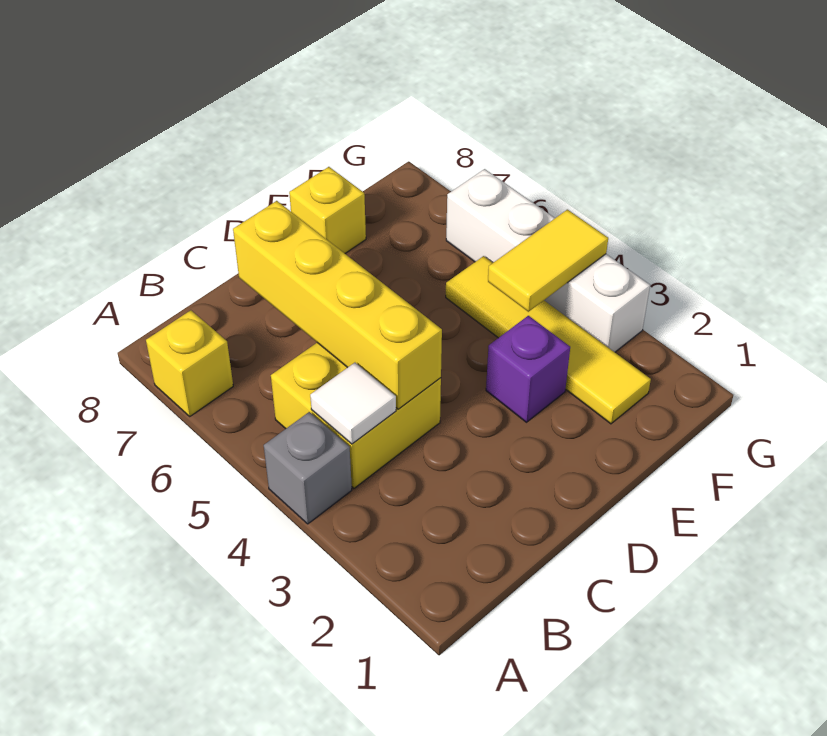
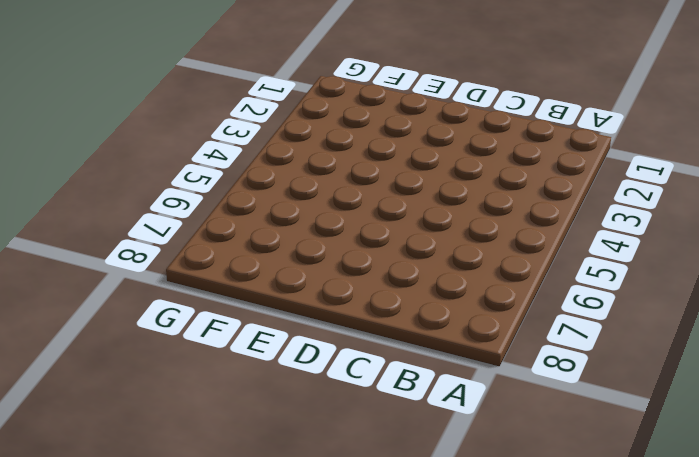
none -> grey brick A4 level 1
none -> yellow brick A7 level 1

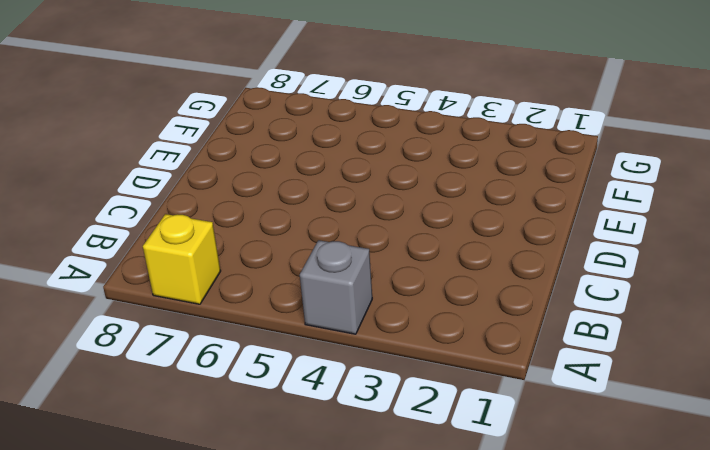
none -> yellow brick B4:C5 level 1
none -> purple brick E3 level 1

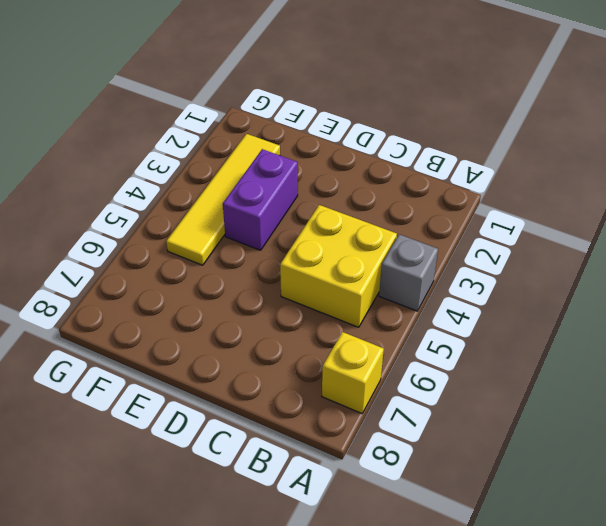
purple brick E3:E4 level 1 -> purple brick E3 level 1
none -> yellow brick E8 level 1
none -> white brick G3:G6 level 1

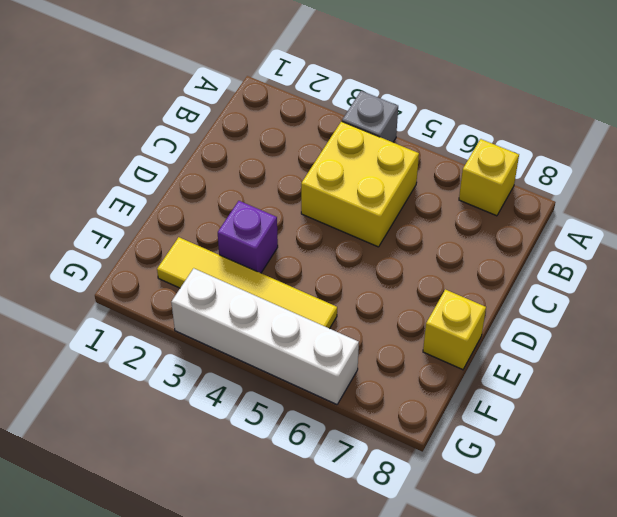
none -> white tile B4 level 2
none -> yellow brick C4:C7 level 2

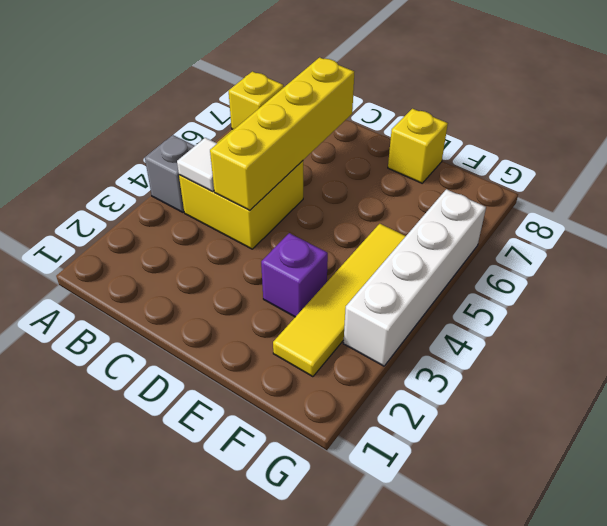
none -> yellow tile F4:G4 level 2

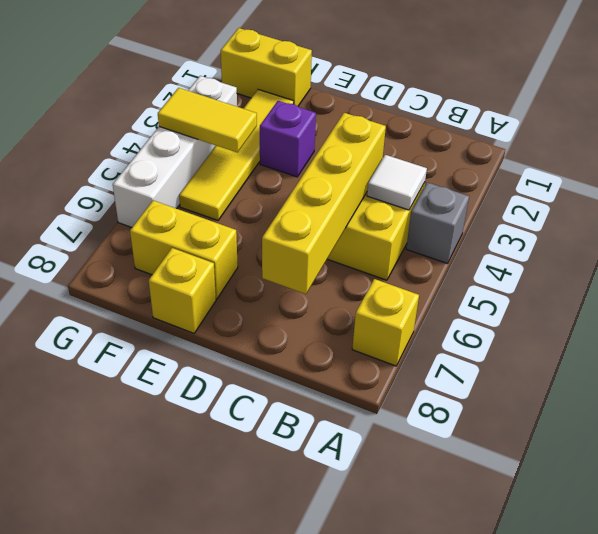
yellow brick E7:F7 level 1 -> none
yellow brick F1:G1 level 1 -> none

